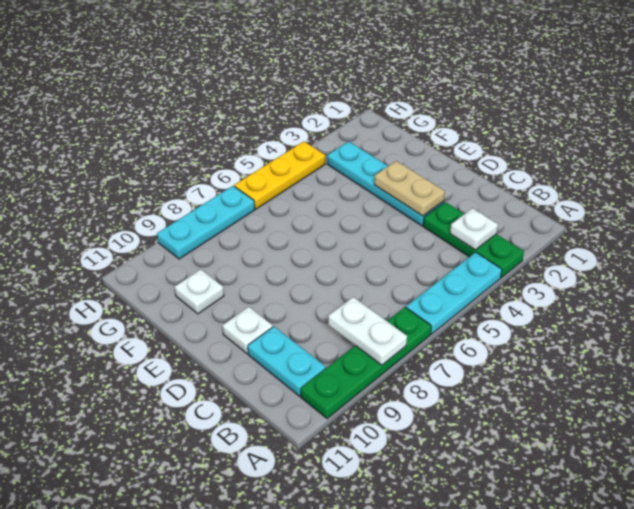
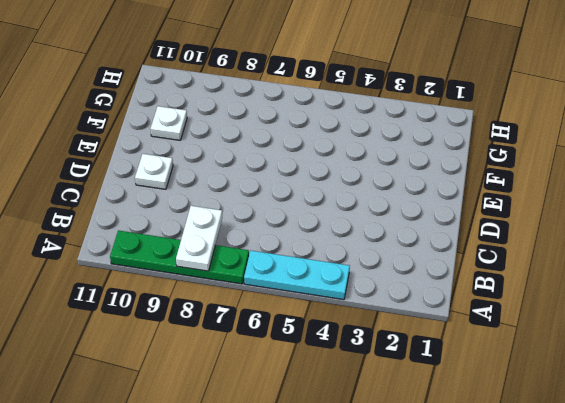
none -> green plate A3:C3 level 1
none -> cyan plate B10:C10 level 1
none -> cyan plate D3:G3 level 1

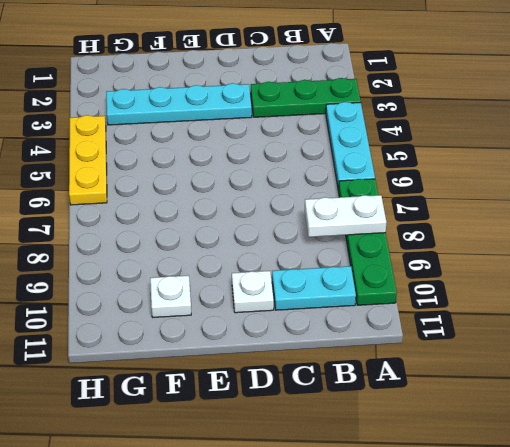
none -> cyan plate H7:H9 level 1
none -> white plate B3 level 2
none -> tan plate D3:E3 level 2

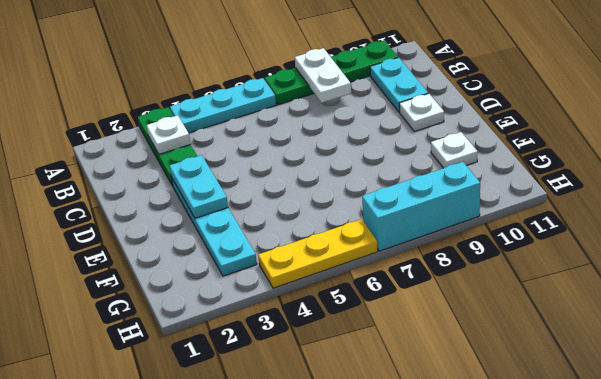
cyan plate D3:E3 level 2 -> tan plate D3:E3 level 2
cyan brick H7:H9 level 1 -> cyan plate H7:H9 level 1

